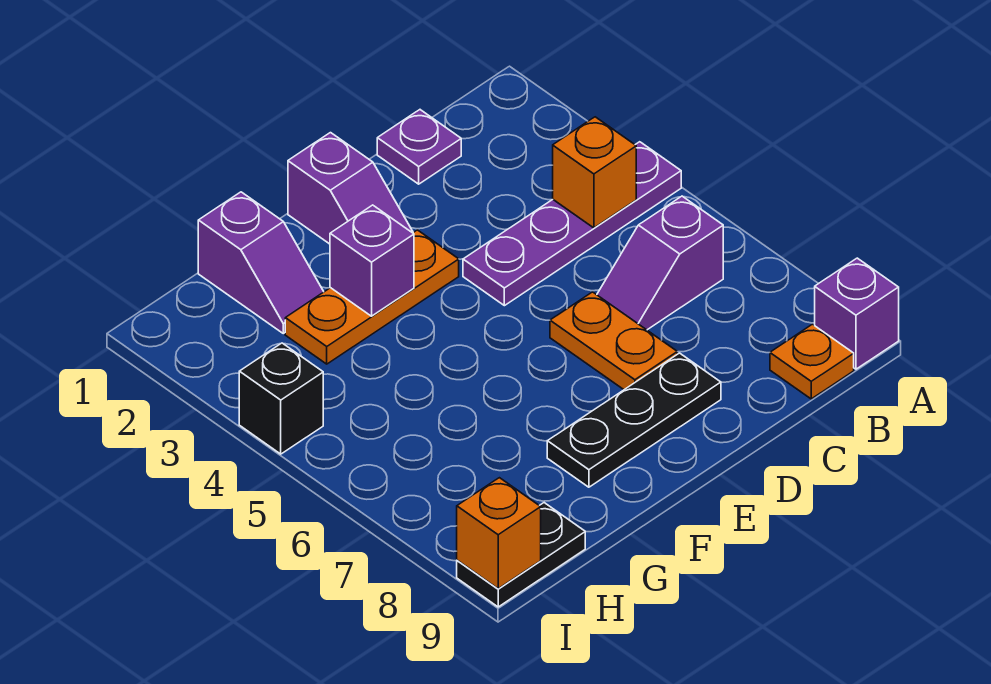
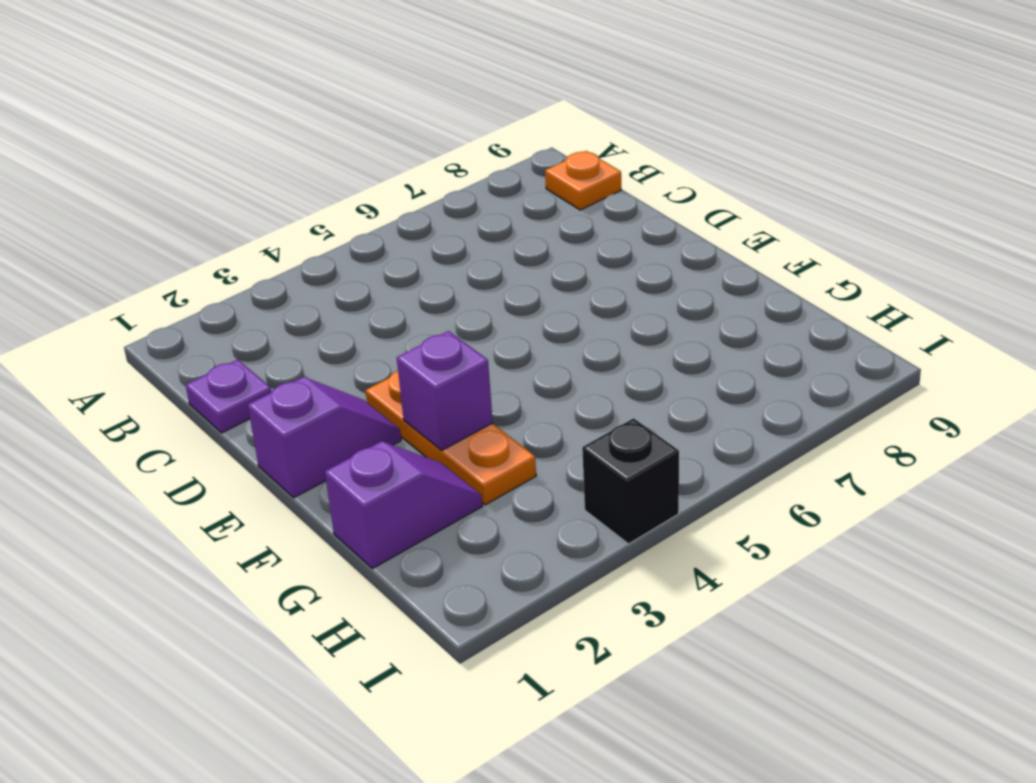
none -> purple plate A4:D4 level 1
none -> purple brick A9 level 1
none -> purple slope B6:C6 level 1 top B

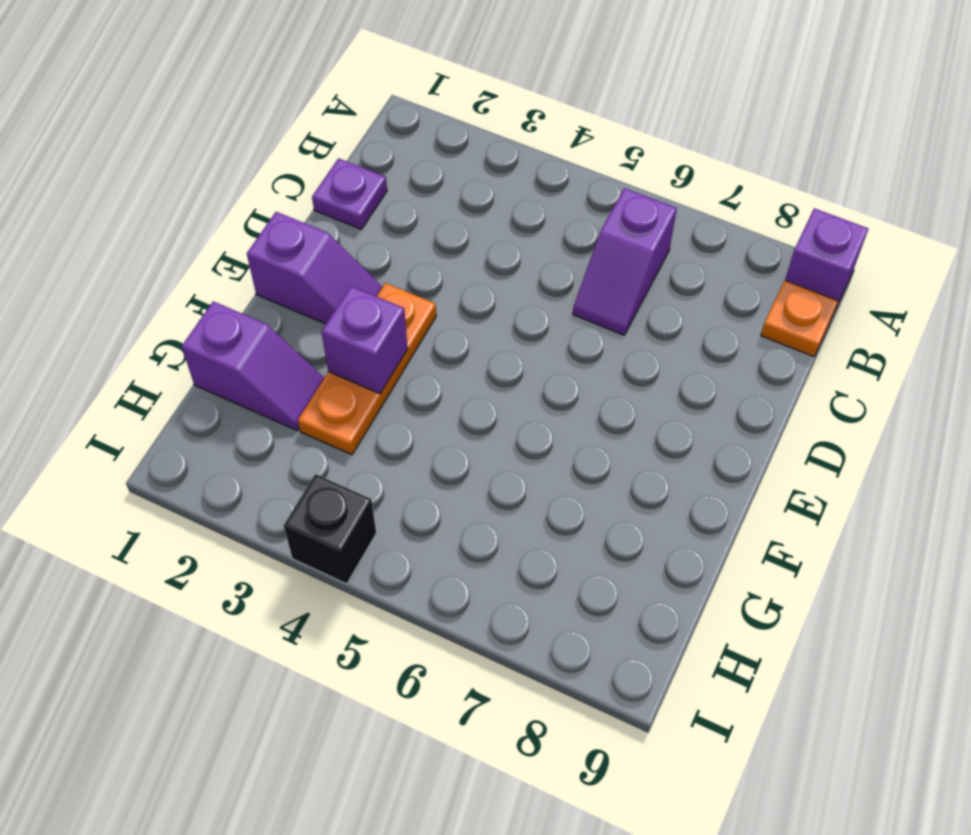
none -> purple plate A4:D4 level 1
none -> orange plate D6:D7 level 1
none -> black plate D8:F8 level 1

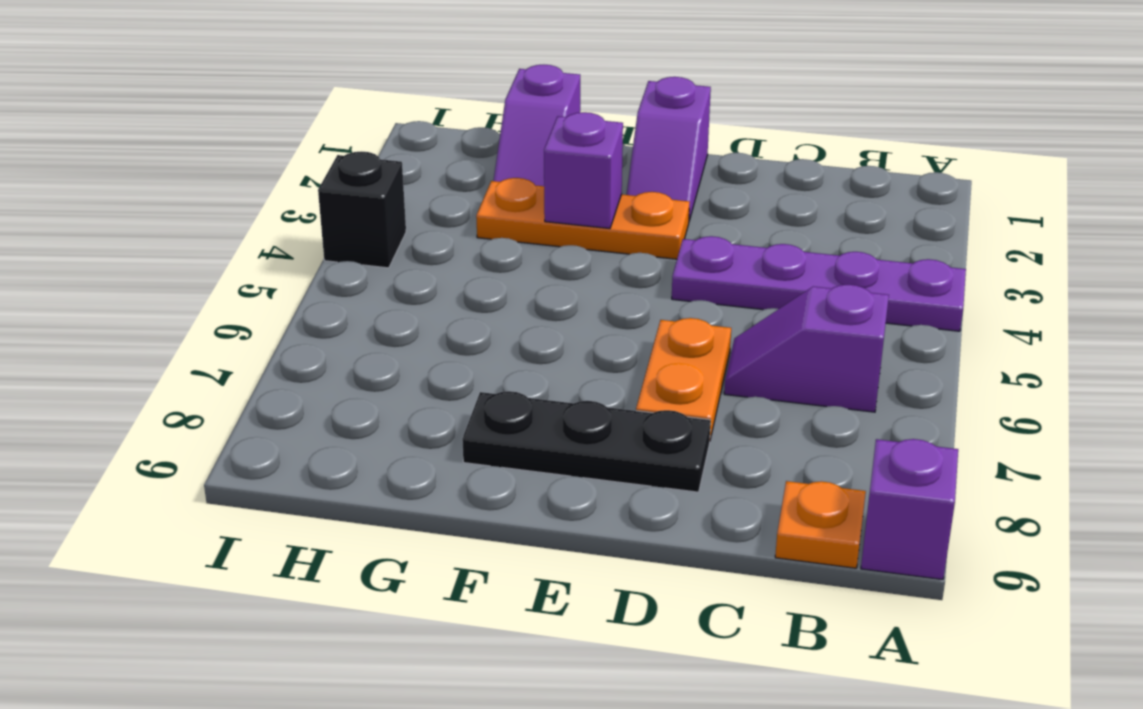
none -> purple plate C1 level 1
none -> black plate H9:I9 level 1
none -> orange brick B4 level 2

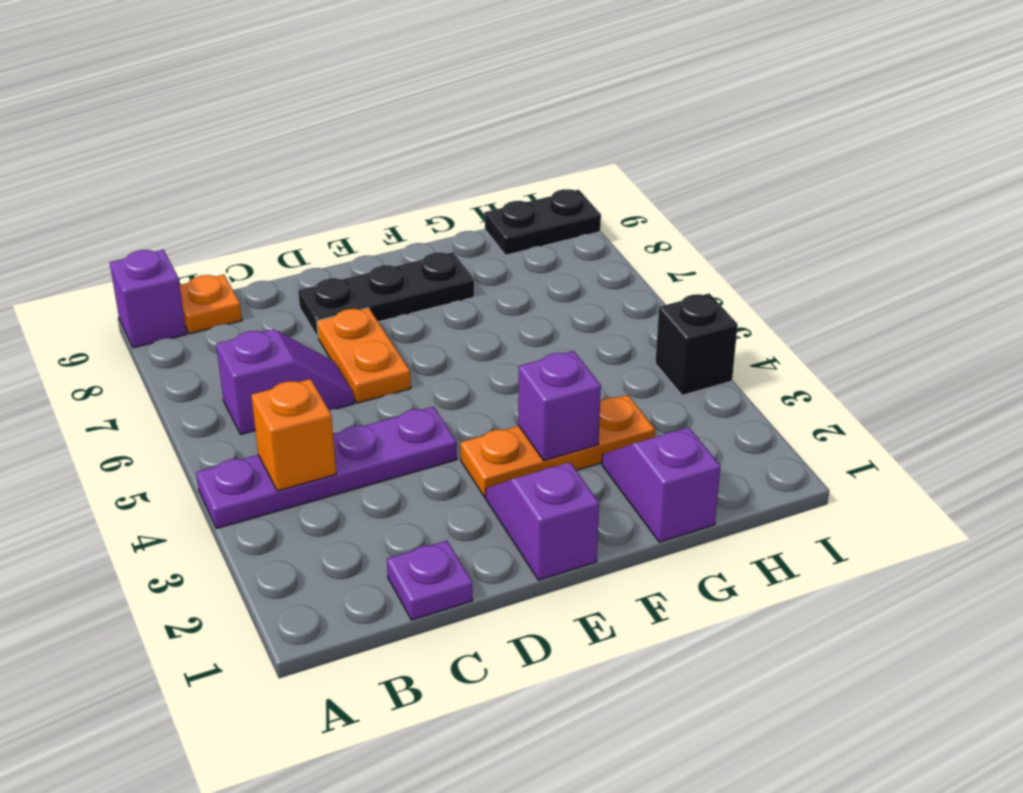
none -> orange brick I9 level 2

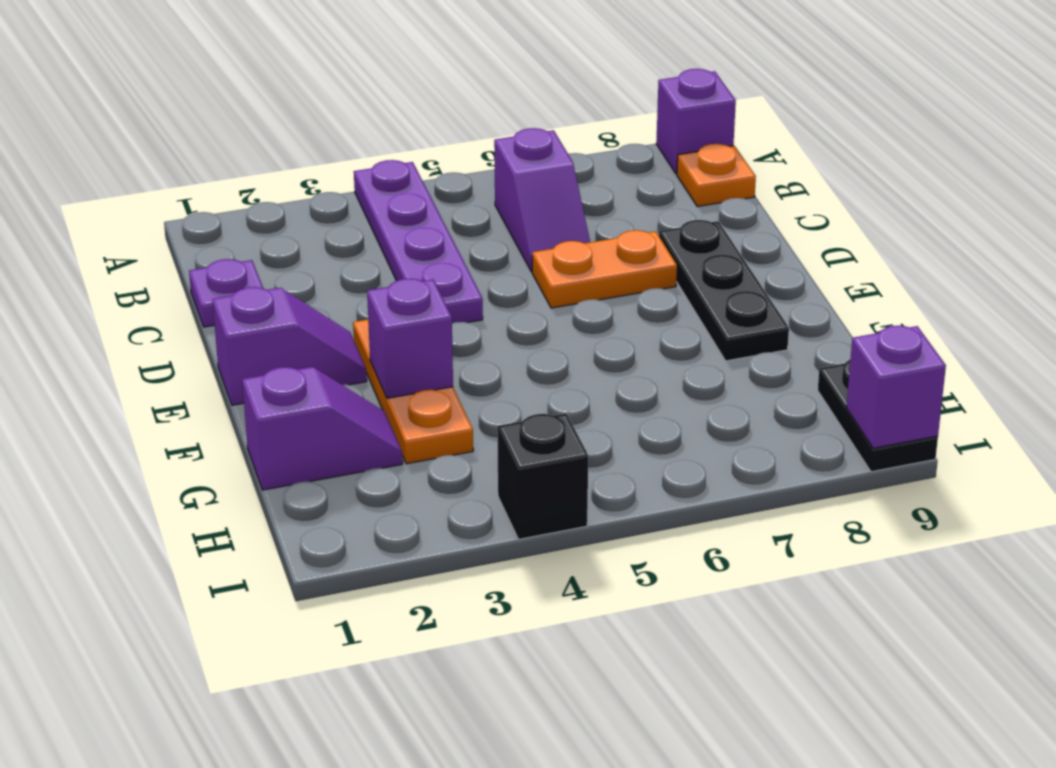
purple brick I9 level 2 -> orange brick I9 level 2
none -> orange brick B4 level 2

